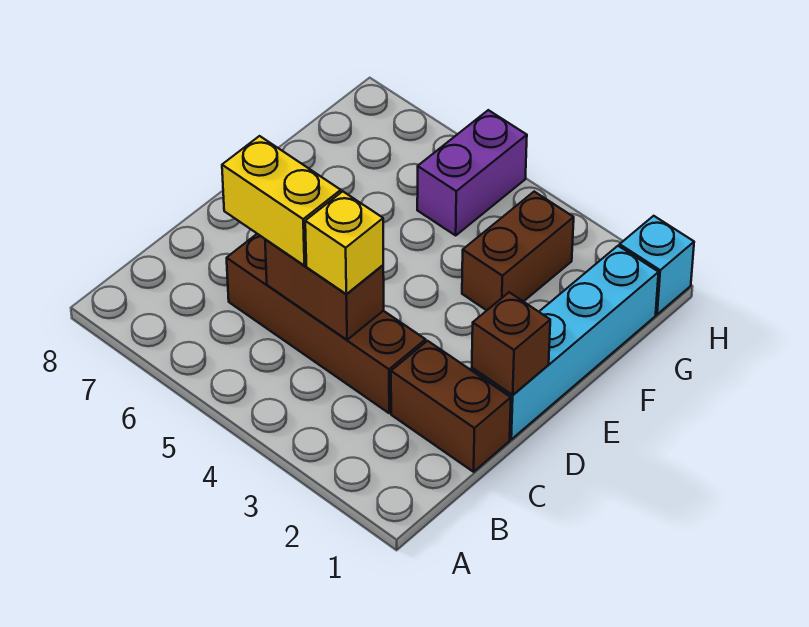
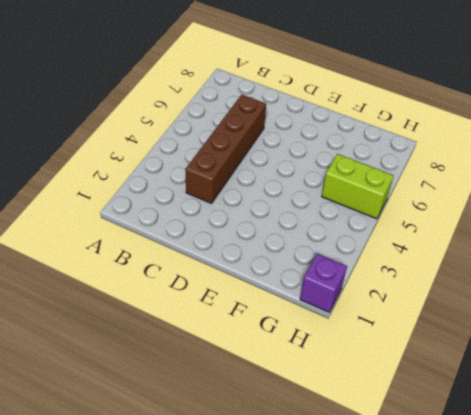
lime brick G5:H5 level 1 -> purple brick G5:H5 level 1
purple brick H1 level 1 -> cyan brick H1 level 1
none -> brown brick C1:C2 level 1
none -> cyan brick D1:G1 level 1

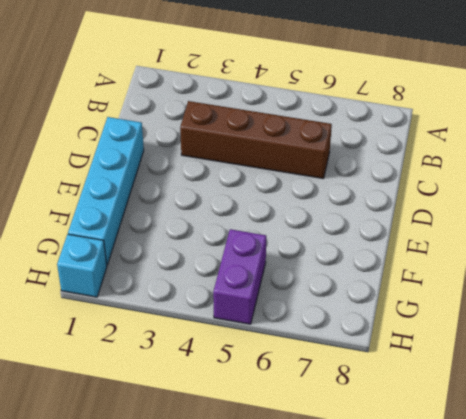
none -> brown brick C1:C2 level 1
none -> brown brick F3:G3 level 1

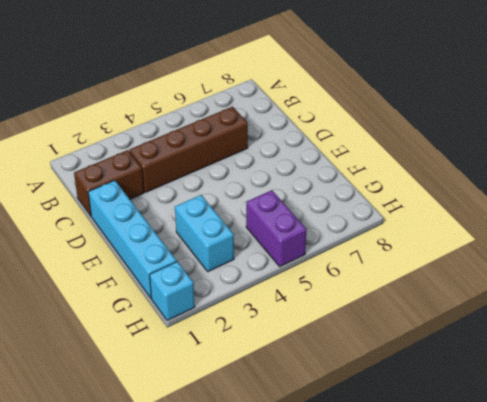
cyan brick F3:G3 level 1 -> brown brick F3:G3 level 1
none -> brown brick C4:C5 level 2
none -> brown brick D1 level 2

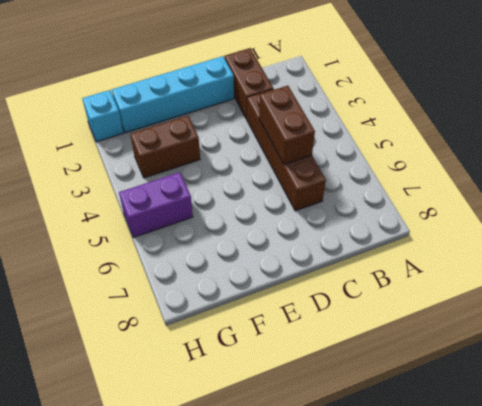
none -> brown brick D1 level 2
none -> yellow brick C4 level 3

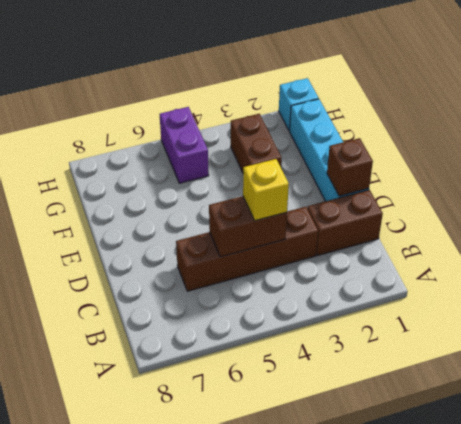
none -> yellow brick C5:C6 level 3

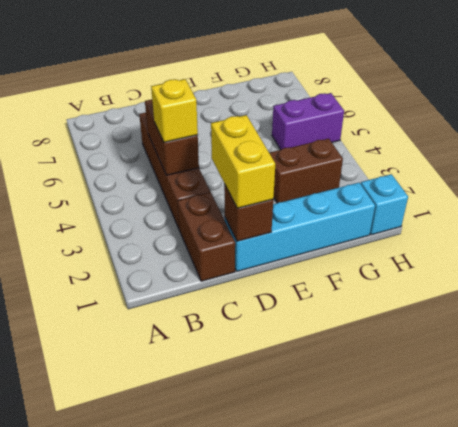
yellow brick D1:D2 level 3 -> yellow brick C5:C6 level 3

